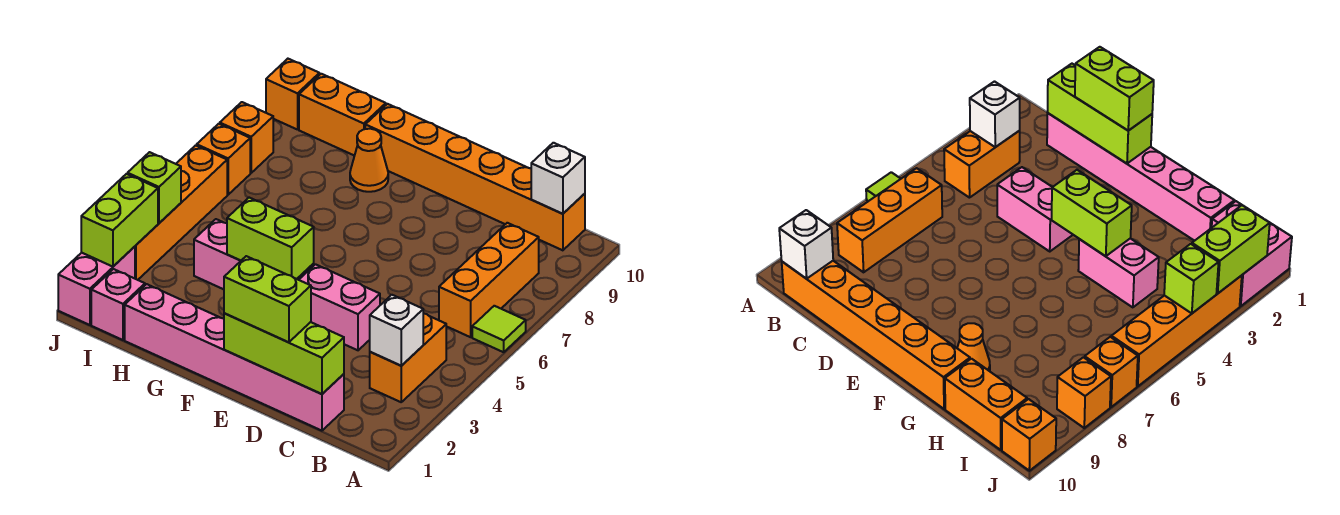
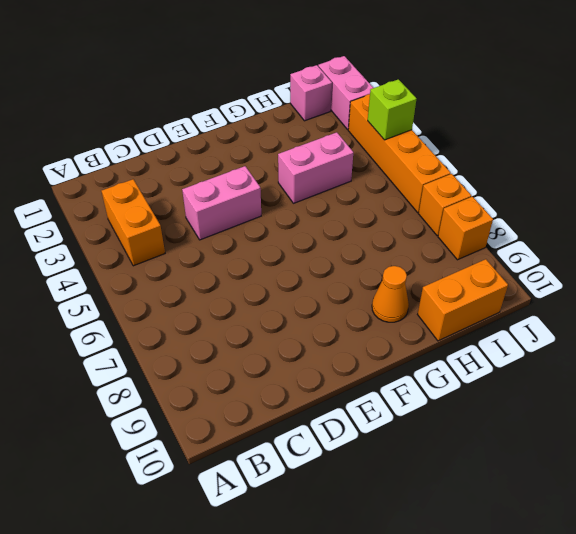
none -> lime tile A6 level 1
none -> orange brick B6:B8 level 1
none -> orange brick B10:G10 level 1

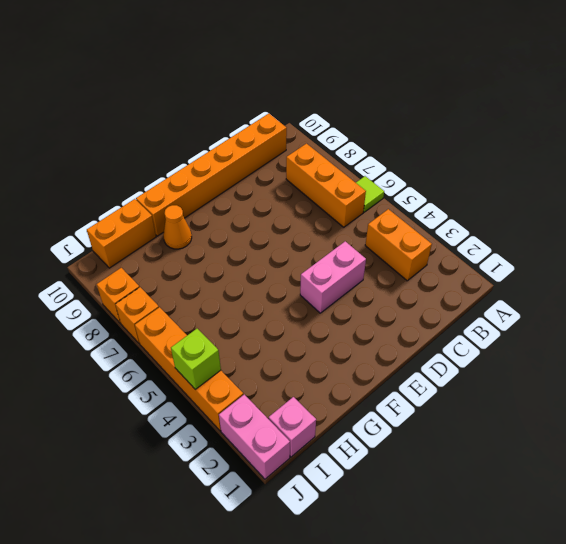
none -> pink brick C1:H1 level 1
none -> pink brick G4:H4 level 1
none -> orange brick J10 level 1

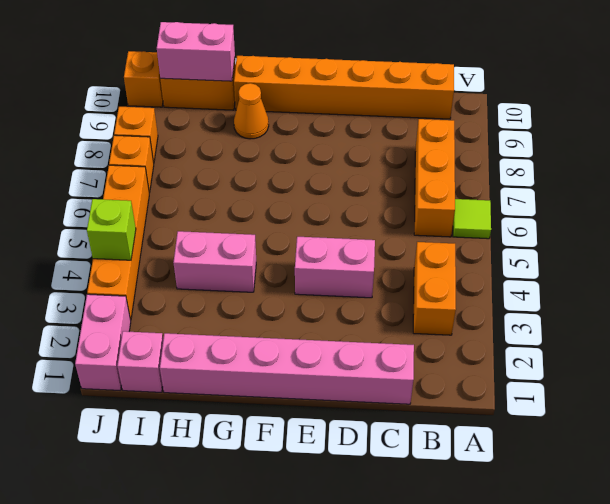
pink brick H10:I10 level 2 -> none
none -> white brick B3 level 2
none -> white brick B10 level 2
none -> lime brick C1:E1 level 2

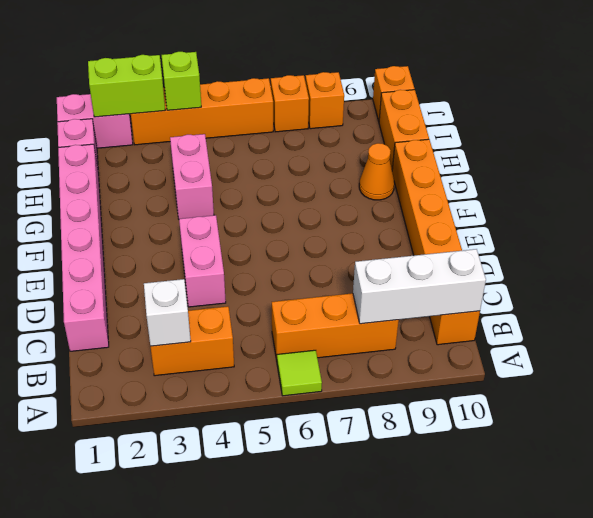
white brick B8:B10 level 2 -> white brick B10 level 2
none -> lime brick C1:E1 level 2
none -> lime brick F4:G4 level 2
none -> lime brick D1:E1 level 3

